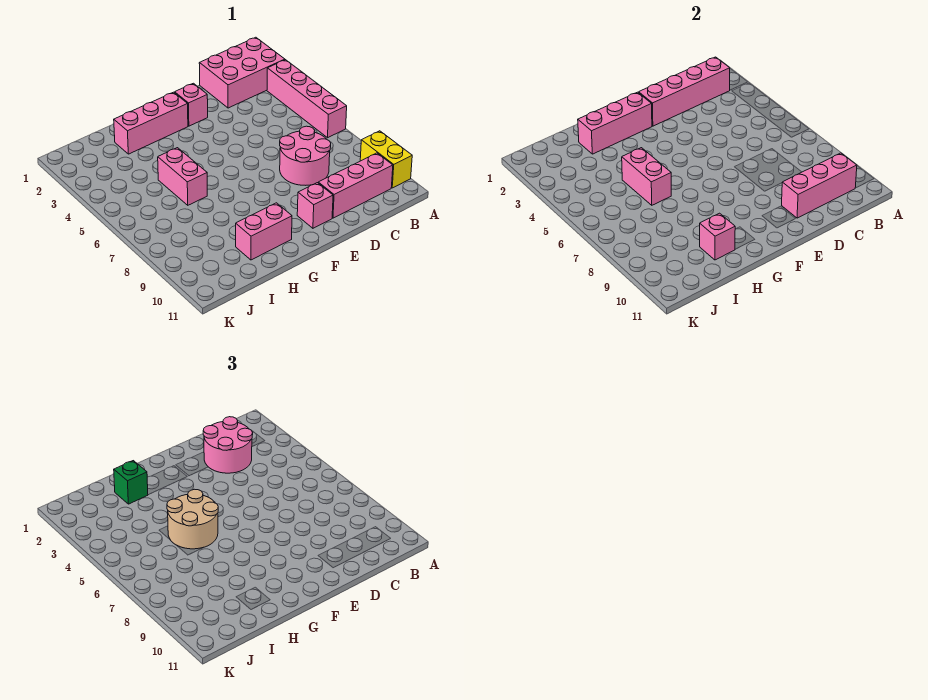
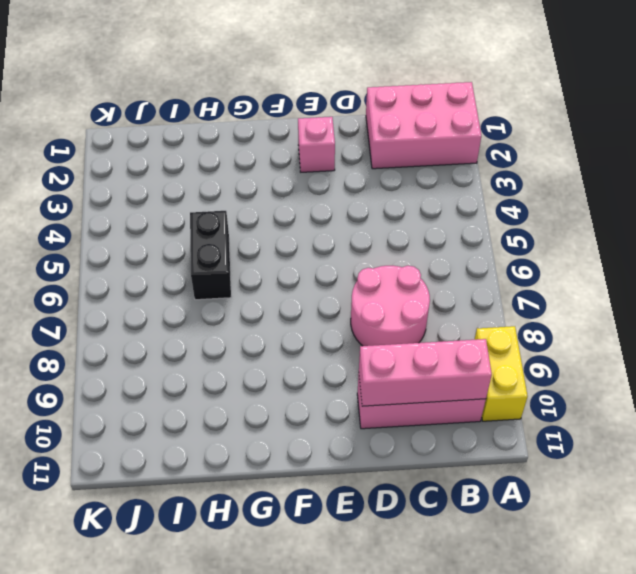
black brick H5:H6 level 1 -> pink brick H5:H6 level 1
none -> pink brick A3:A6 level 1
none -> pink brick E10 level 1
none -> pink brick F2:H2 level 1

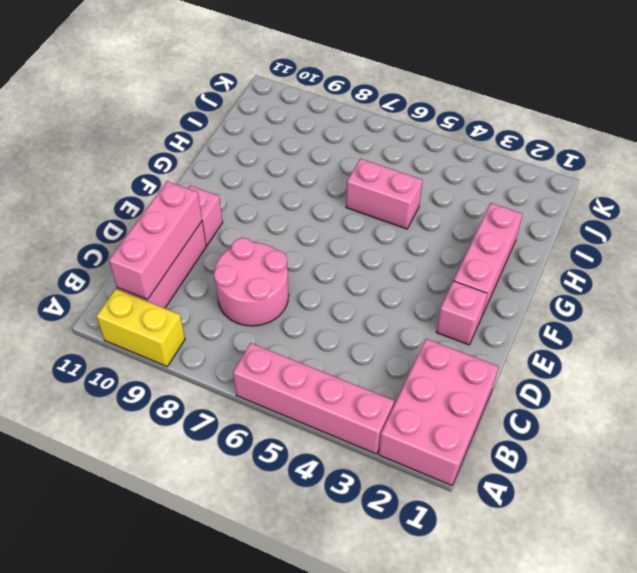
none -> pink brick G10:H10 level 1
none -> pink brick B2:E2 level 2
none -> pink brick F2:H2 level 2

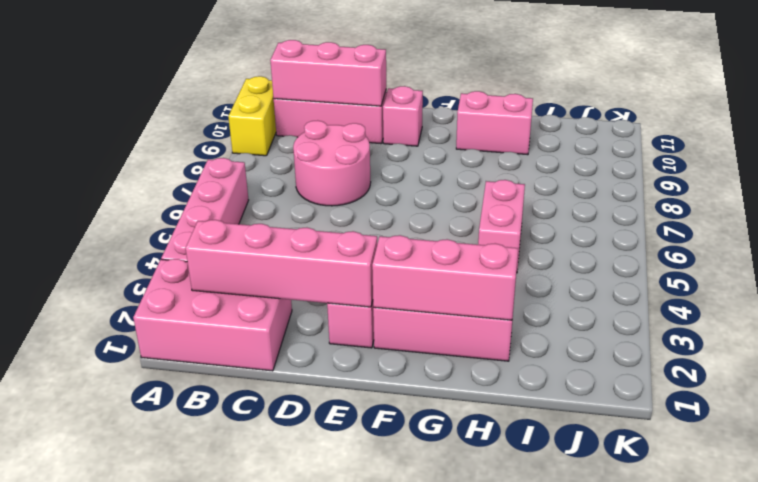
none -> pink brick H5:H6 level 2
none -> pink brick H10 level 2
none -> pink round brick C2:D3 level 3

